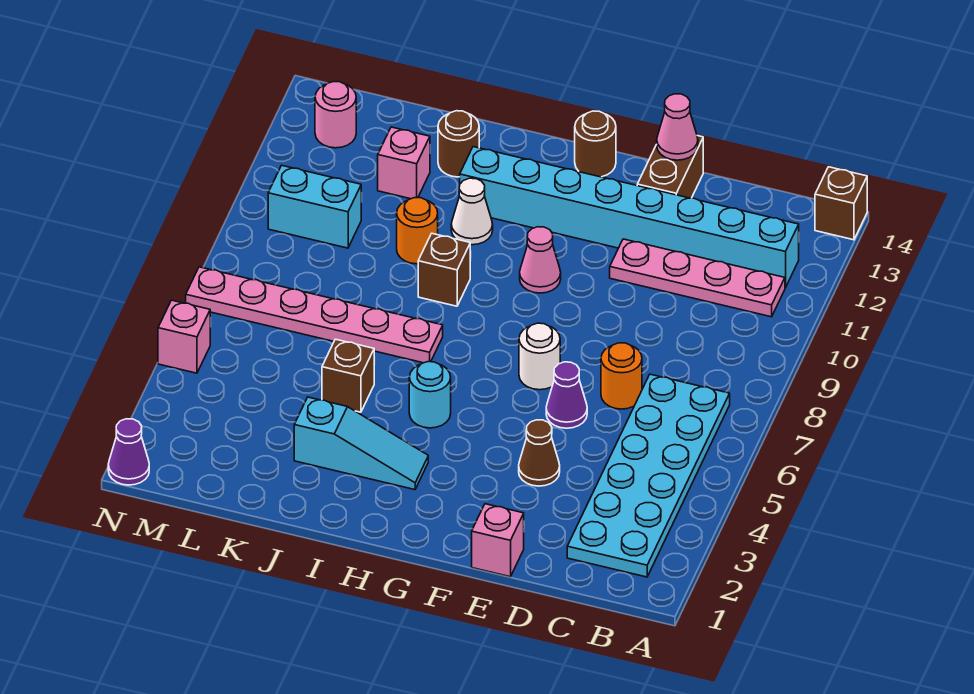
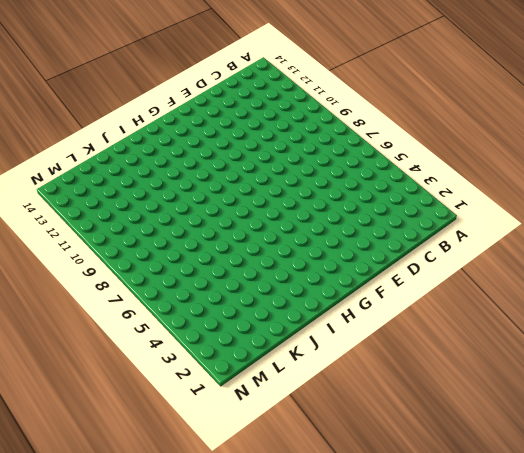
none -> brown brick A14 level 1
none -> cyan plate B2:C7 level 1
none -> pink plate B11:E11 level 1

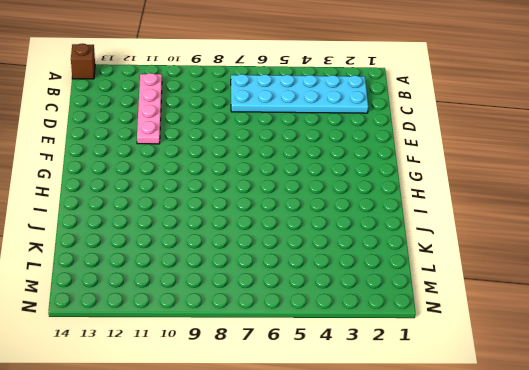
none -> cyan brick B12:I12 level 1
none -> orange round brick D7 level 1
none -> pink brick E1 level 1

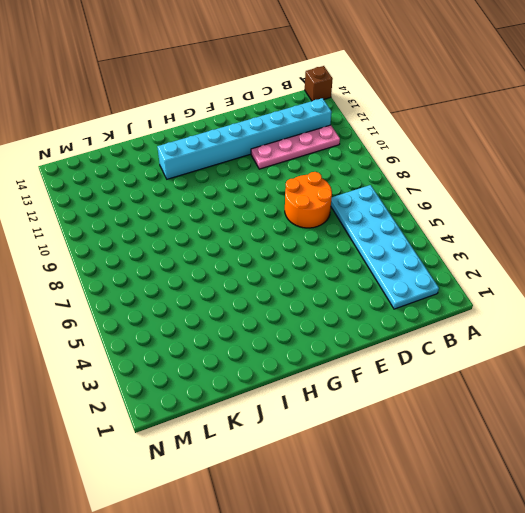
orange round brick D7:E8 level 1 -> orange round brick D7 level 1
none -> pink brick E1 level 1
none -> brown cone E4 level 1
none -> purple cone E6 level 1

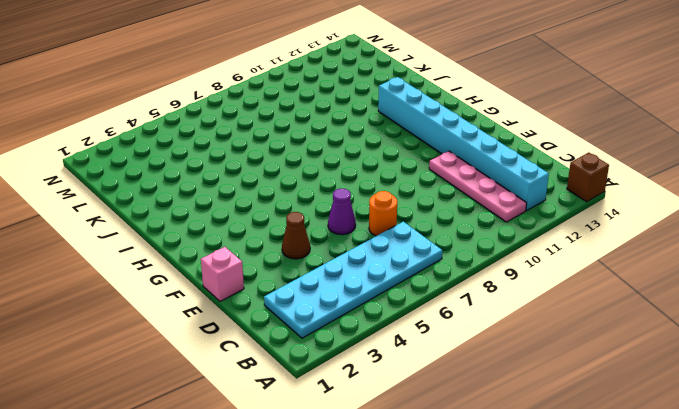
none -> brown brick E13:E14 level 1
none -> white round brick F7 level 1
none -> pink cone G10 level 1

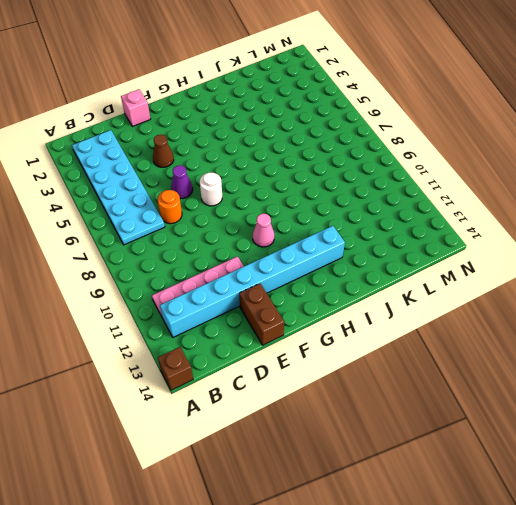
none -> brown round brick G14 level 1
none -> cyan slope H3:J3 level 1 top J
none -> cyan round brick H5 level 1

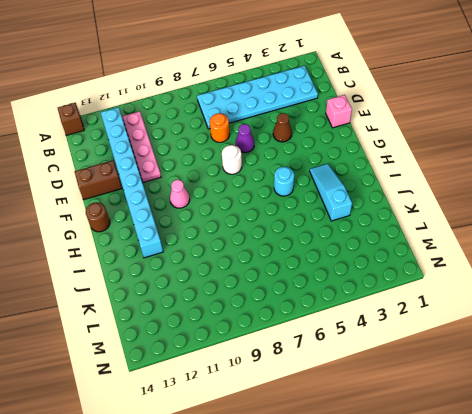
none -> pink plate I7:N7 level 1
none -> brown brick I9 level 1
none -> white cone I11 level 1

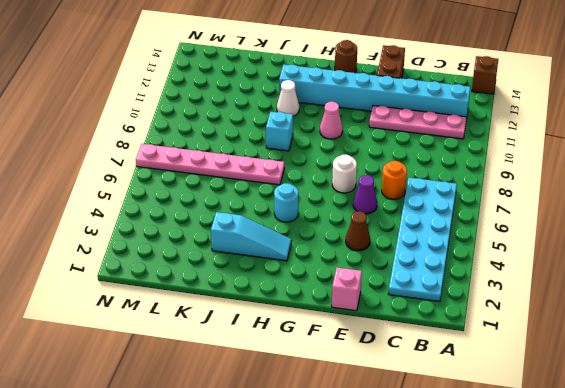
cyan brick I9 level 1 -> brown brick I9 level 1
none -> brown brick J5 level 1
none -> orange round brick J10 level 1
none -> brown round brick J13 level 1

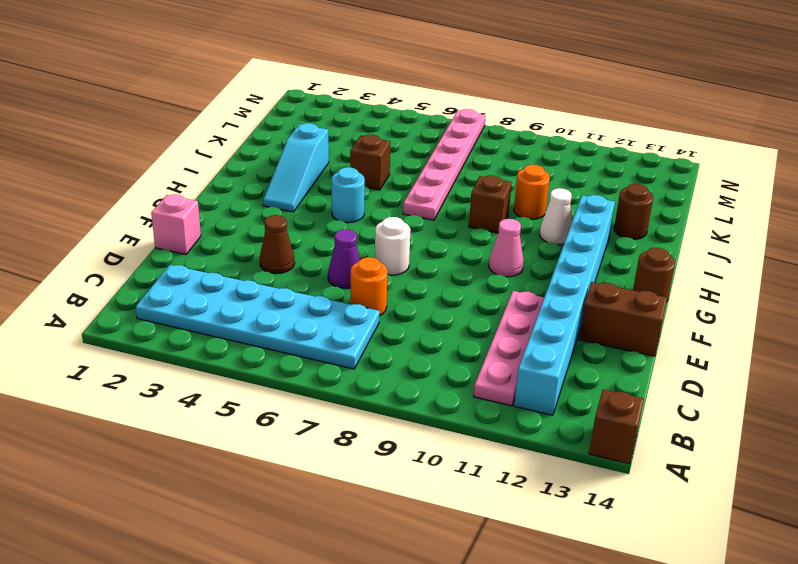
none -> pink brick K12 level 1
none -> cyan brick L10:M10 level 1
none -> pink round brick M13 level 1

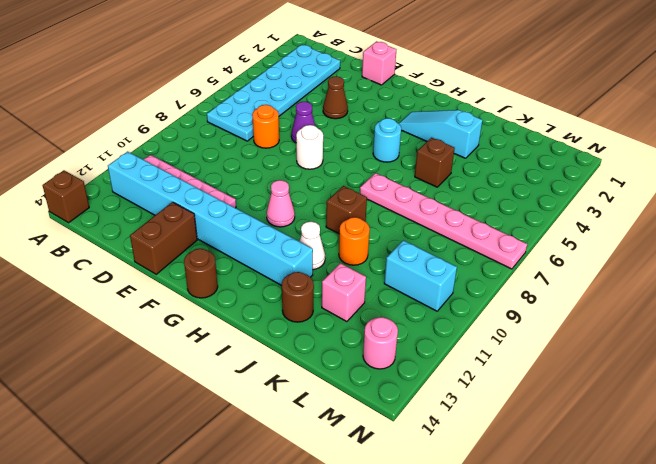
none -> purple cone N1 level 1
none -> pink brick N5 level 1
none -> pink cone E14 level 2

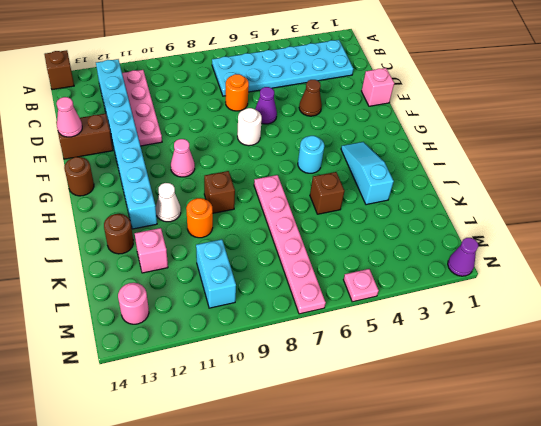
pink plate N5 level 1 -> pink brick N5 level 1

